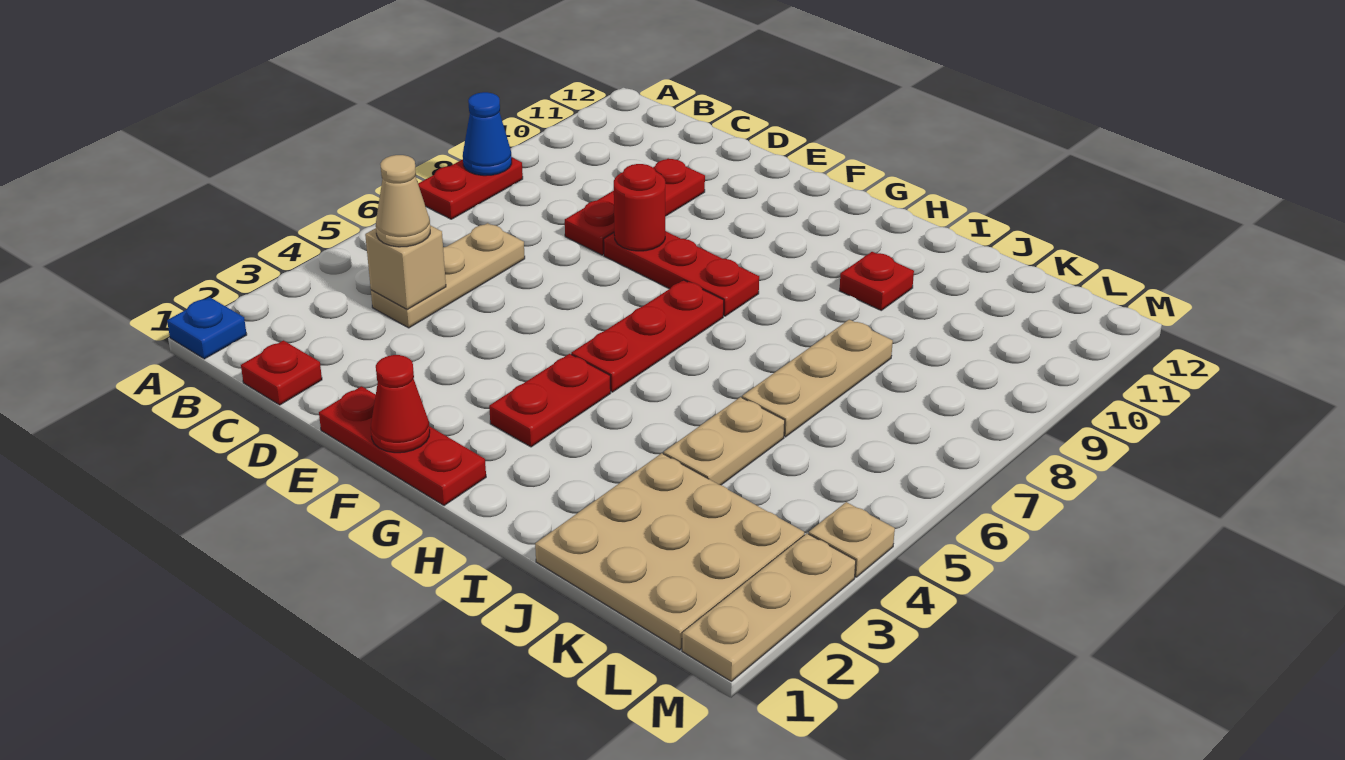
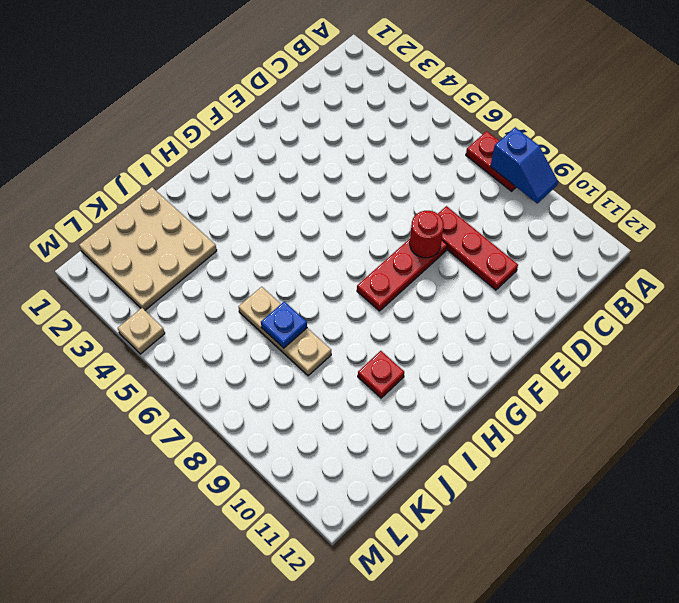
blue slope A8:A9 level 2 top 8 -> blue cone A8 level 2
blue plate J7 level 2 -> blue plate A1 level 1
none -> red plate C1 level 1
none -> tan plate C4:C6 level 1
none -> red plate E1:G1 level 1

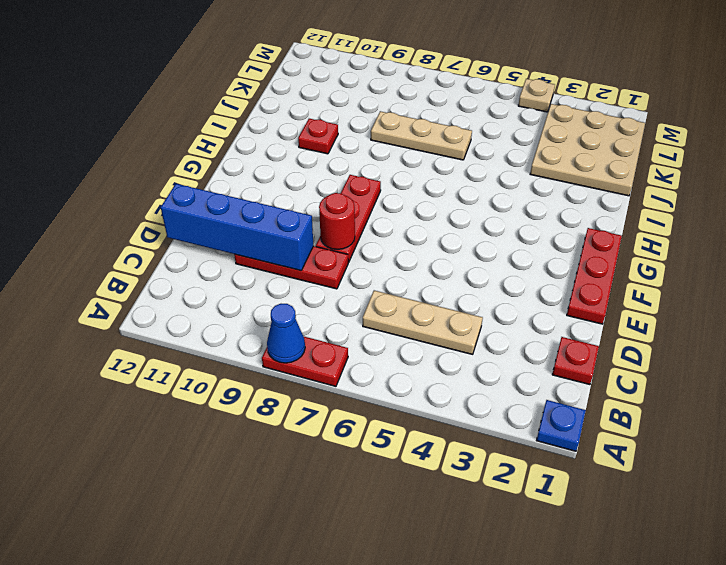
blue brick D9:D12 level 2 -> none
none -> red plate G3:G4 level 1
none -> red plate G5:G7 level 1
none -> tan plate J4:J5 level 1

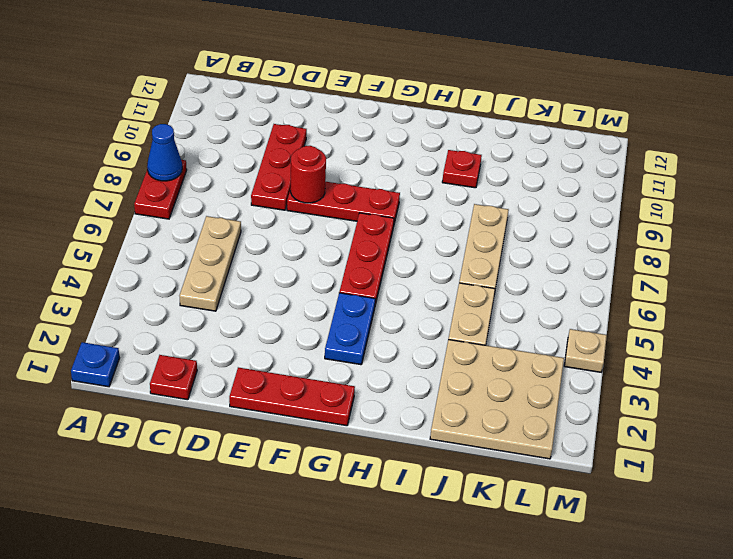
blue plate G3:G4 level 1 -> red plate G3:G4 level 1
none -> tan plate M1:M3 level 1
none -> tan brick C4 level 2
none -> red cone F1 level 2

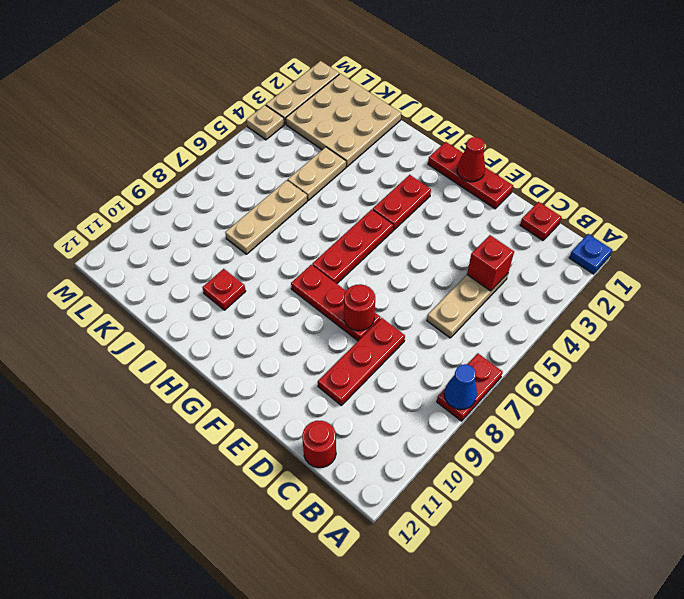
red brick C4 level 2 -> tan brick C4 level 2
red round brick C12 level 1 -> none
none -> tan cone C4 level 3

